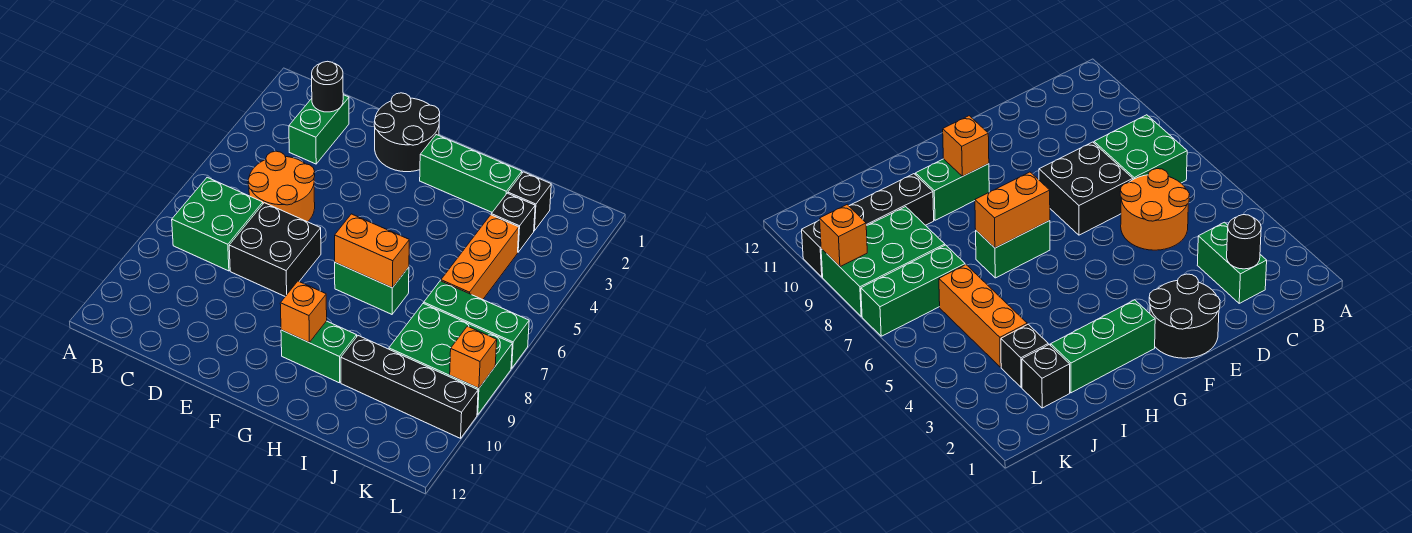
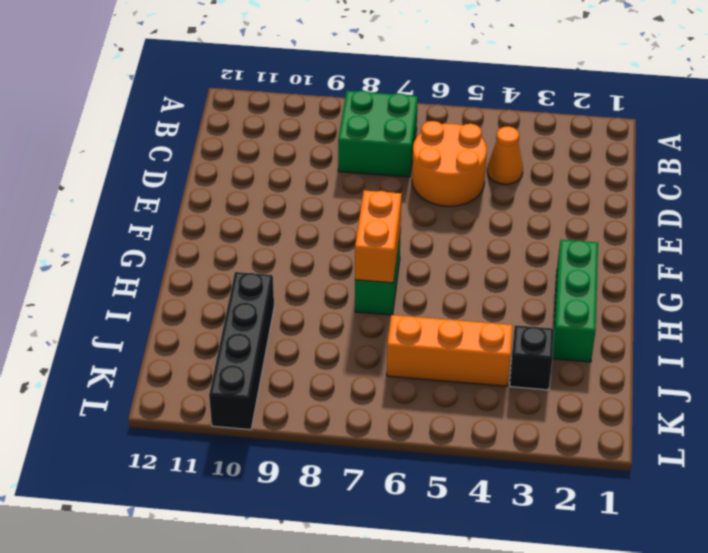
orange cone C4 level 1 -> none
none -> green brick C2:C3 level 1
none -> black brick D7:E8 level 1
none -> black round brick E1:F2 level 1

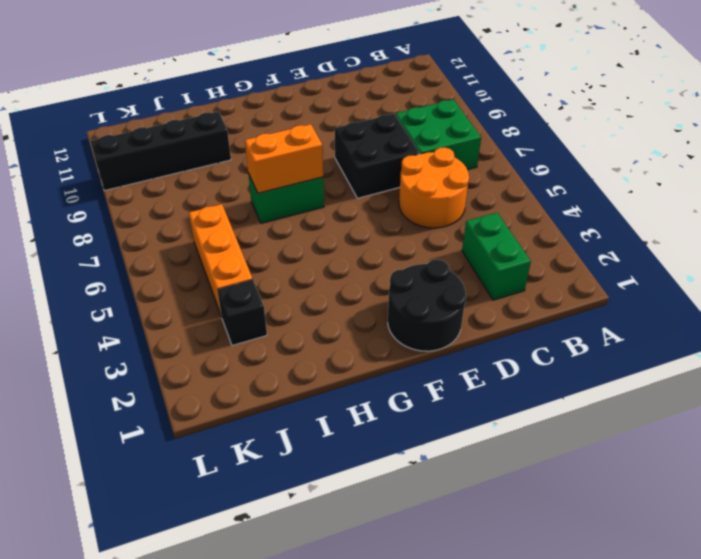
none -> green brick G2:I2 level 1
none -> green brick G10:H10 level 1
none -> black brick J2 level 1

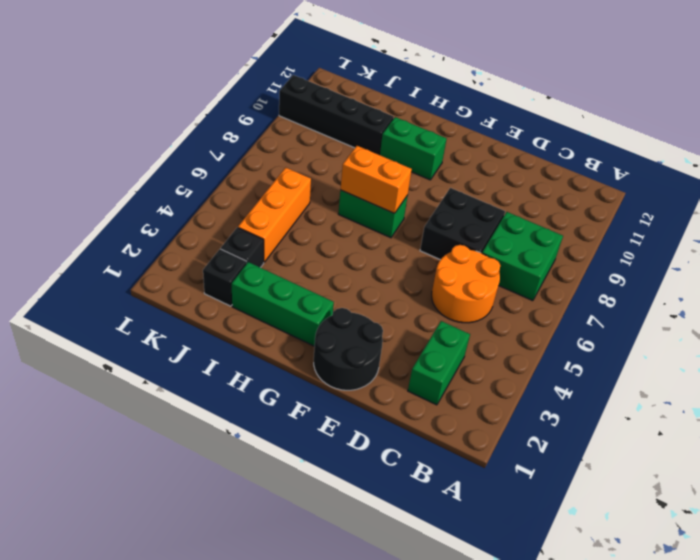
none -> green brick J7:L7 level 1
none -> green brick J8:L9 level 1
none -> black round brick C2 level 2

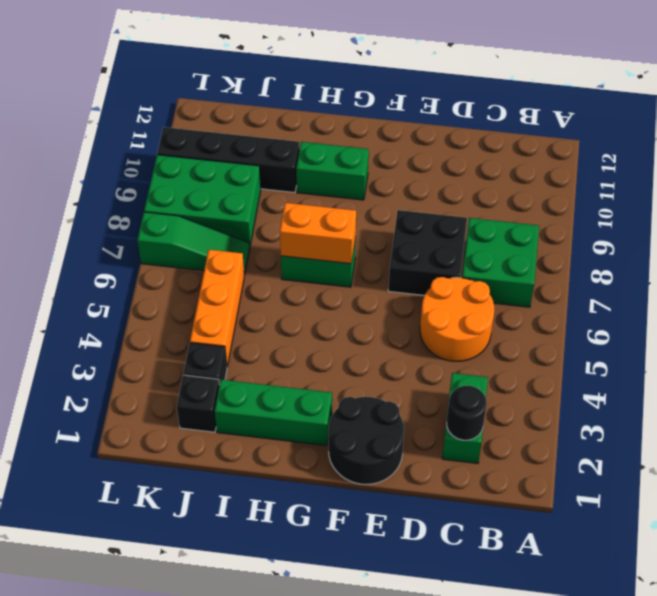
green slope J7:L7 level 1 top L -> green brick J7:L7 level 1
none -> orange brick G10 level 2
none -> orange brick L9 level 2

